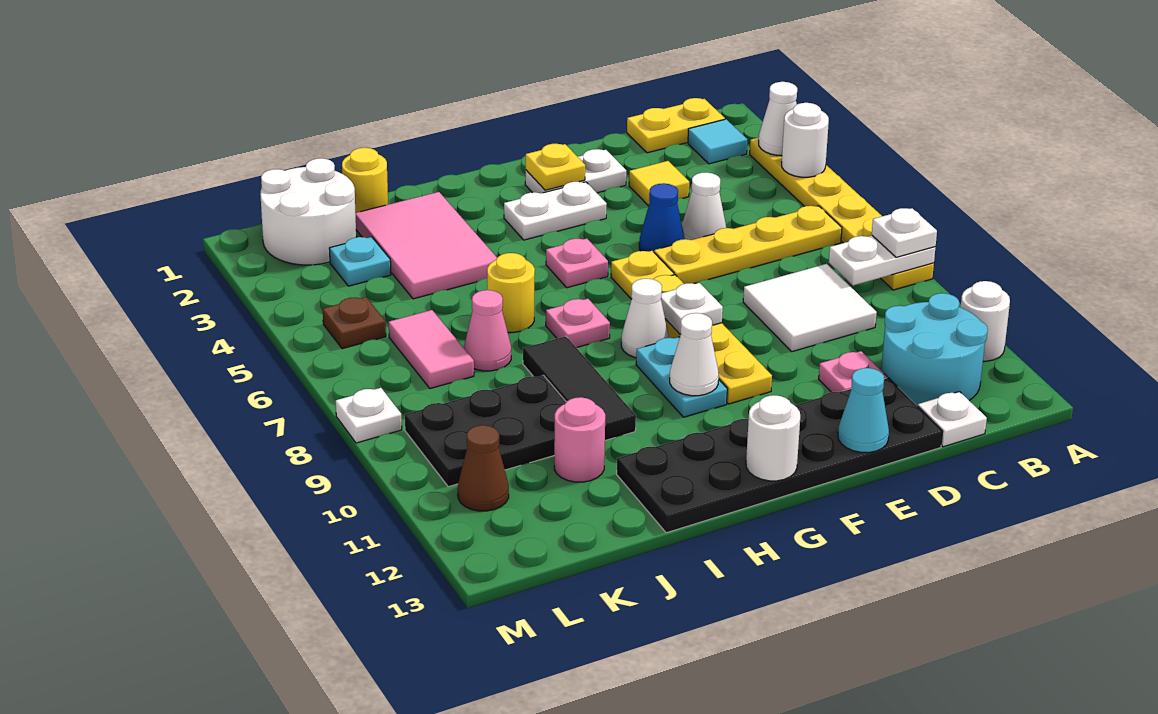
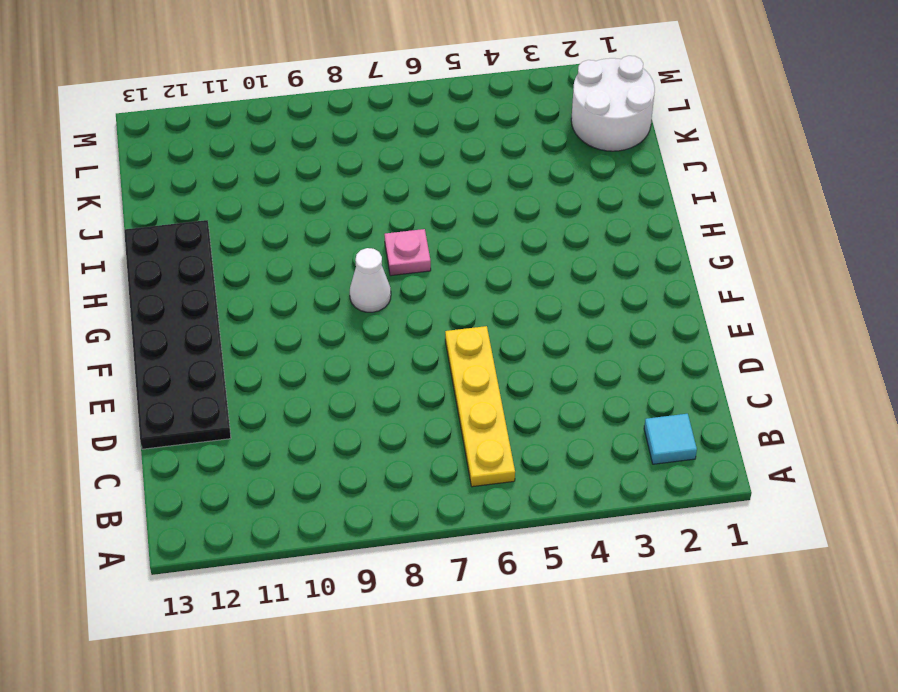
none -> yellow plate A3:A8 level 1
none -> white round brick A11 level 1
none -> yellow plate B1:C1 level 1
none -> cyan round brick B11:C12 level 1

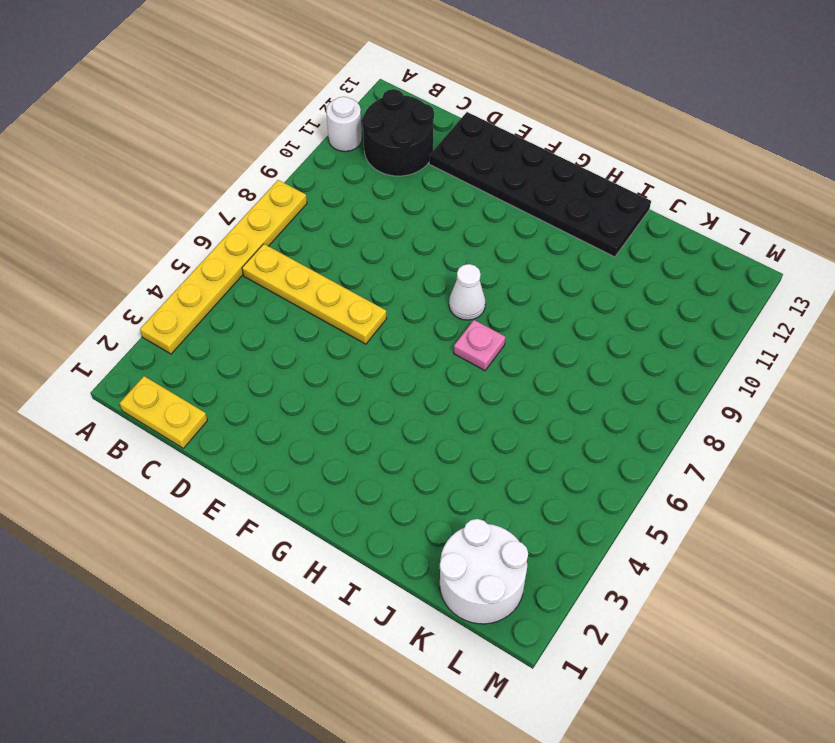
black round brick B11:C12 level 1 -> cyan round brick B11:C12 level 1
none -> cyan tile B2 level 1
none -> white tile C8:D9 level 1
none -> white plate C13 level 1
none -> yellow tile D3 level 1

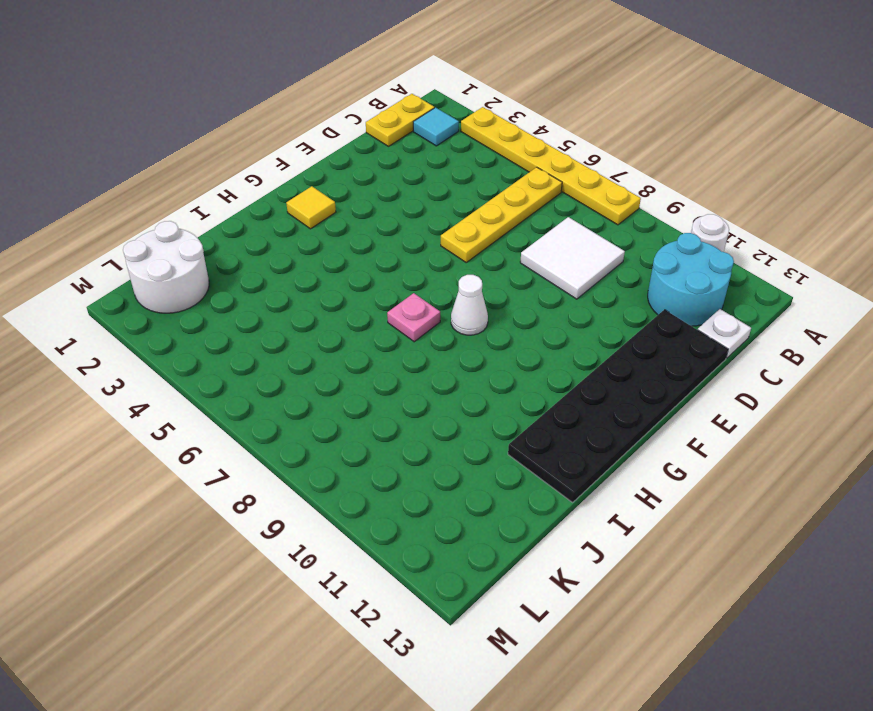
yellow tile G2 level 1 -> yellow tile D3 level 1
none -> white cone D5 level 1
none -> pink plate D11 level 1
none -> white plate E2:F2 level 1
none -> blue cone E5 level 1

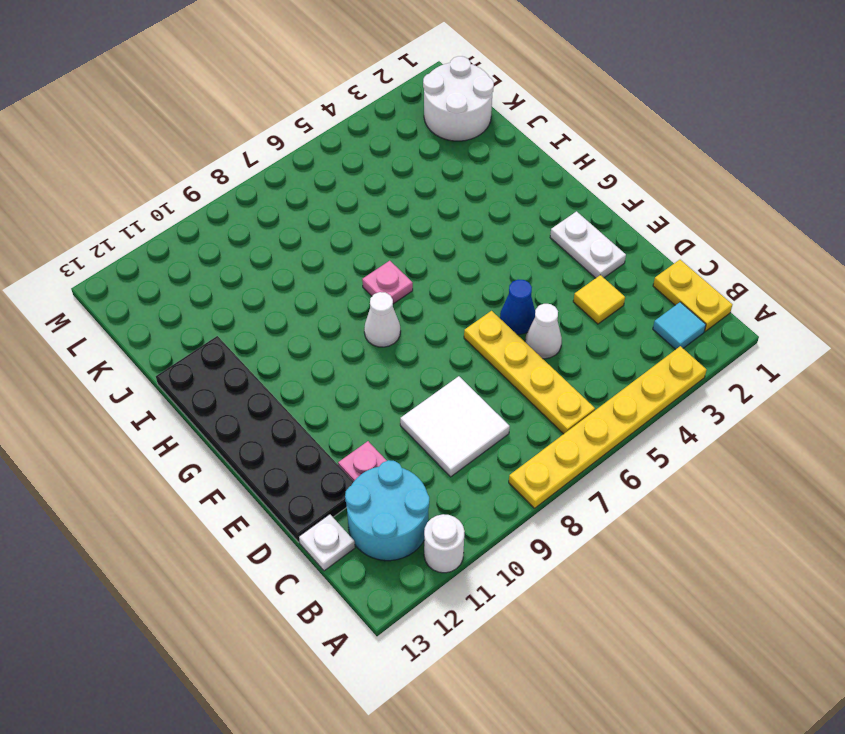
none -> white plate F3:G3 level 1
none -> yellow plate F6 level 1
none -> yellow plate F7:F10 level 1
none -> pink plate G5 level 1

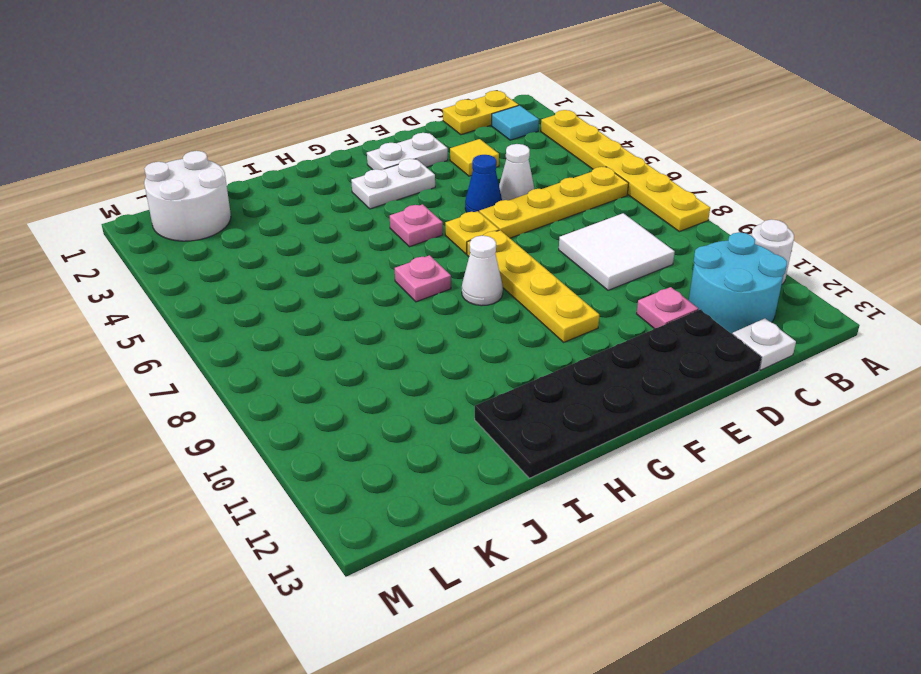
none -> cyan plate G9:G10 level 1
none -> pink tile I2:J4 level 1
none -> yellow round brick I6 level 1
none -> black tile I8:I10 level 1

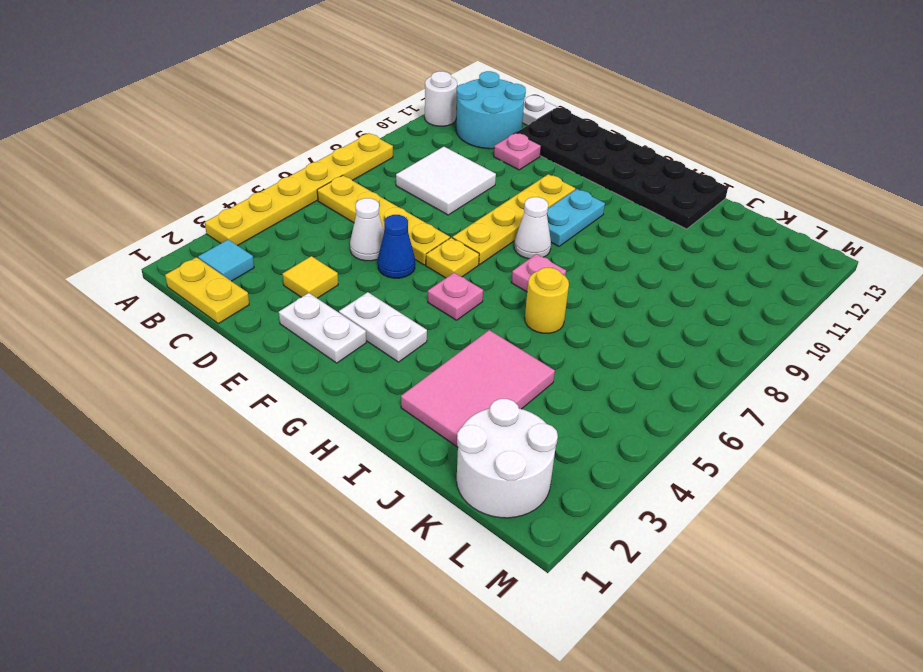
none -> black tile I8:I10 level 1
none -> yellow round brick J1 level 1
none -> pink cone J7 level 1
none -> black plate J9:L10 level 1

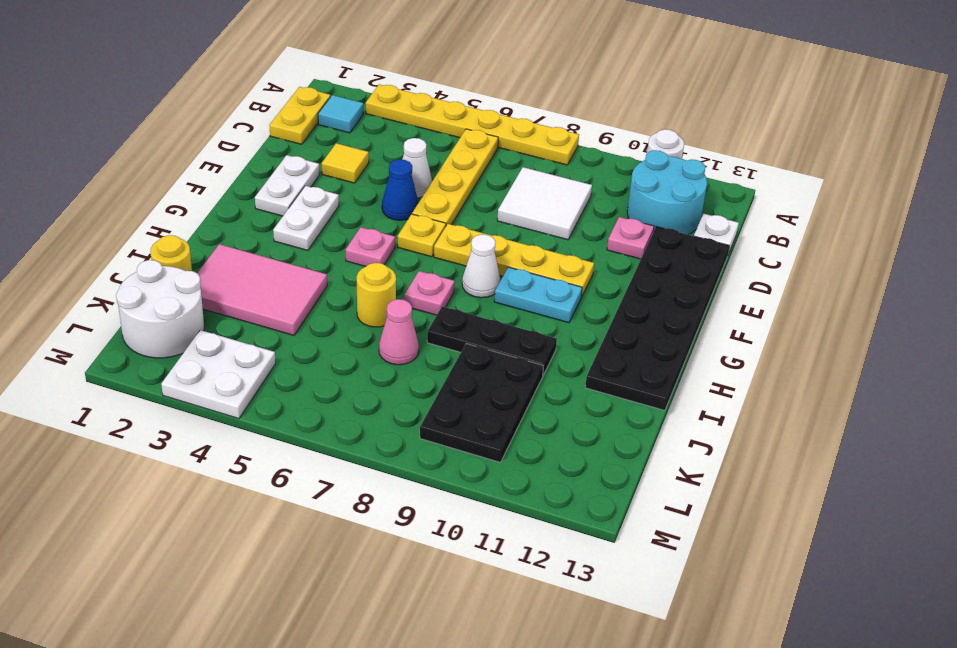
black plate I8:I10 level 1 -> black tile I8:I10 level 1
white plate L3:M4 level 1 -> none
none -> pink round brick J11 level 1
none -> cyan plate K3 level 1
none -> pink tile K6:K7 level 1
none -> brown plate L5 level 1

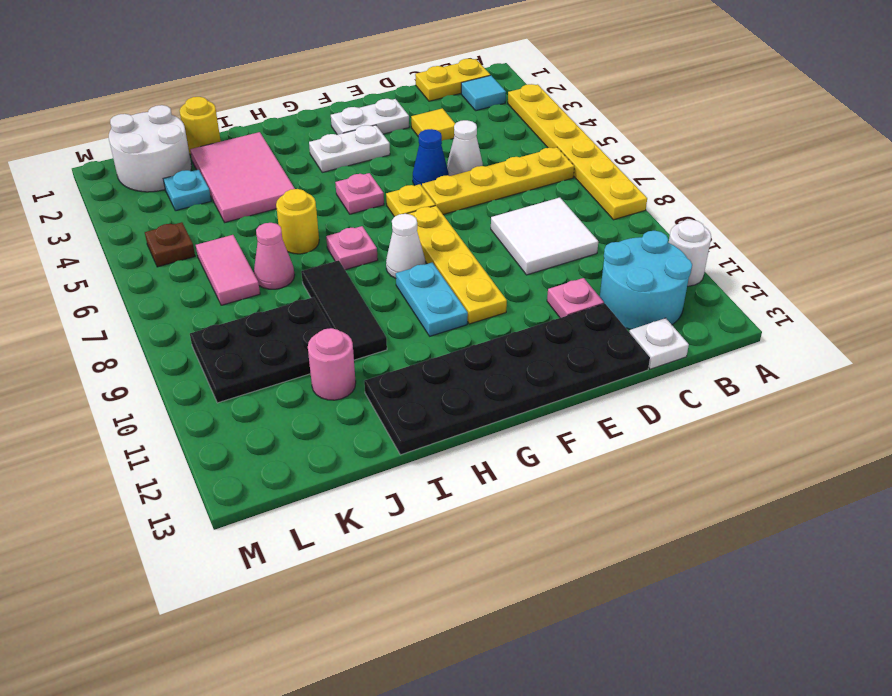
none -> brown cone L11 level 1
none -> white plate M8 level 1
none -> white cone A3 level 2
none -> white round brick A4 level 2

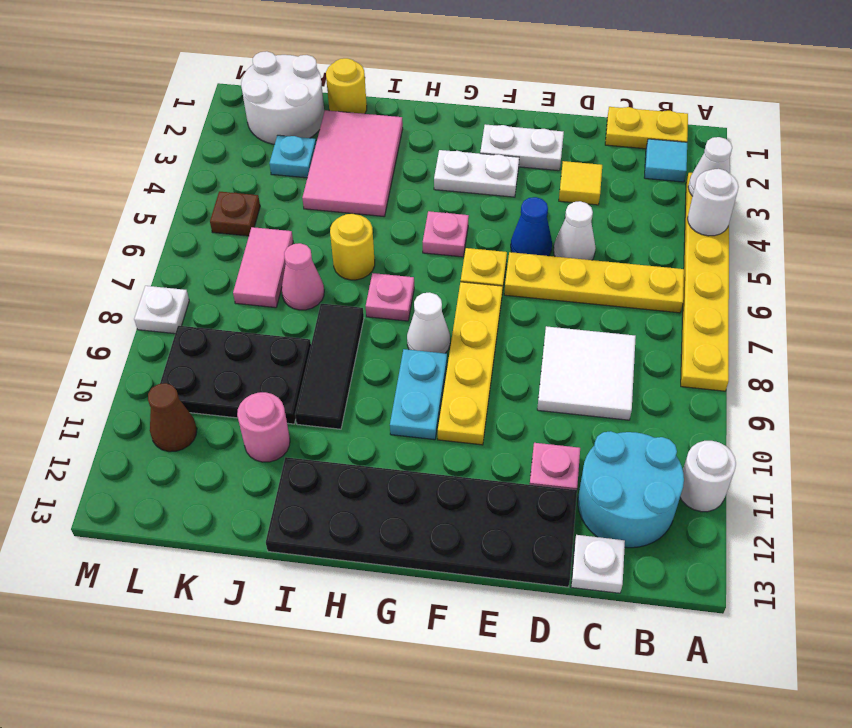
none -> white plate A8:B8 level 2
none -> cyan cone E13 level 2
none -> yellow plate F2 level 2
none -> white plate F8 level 2

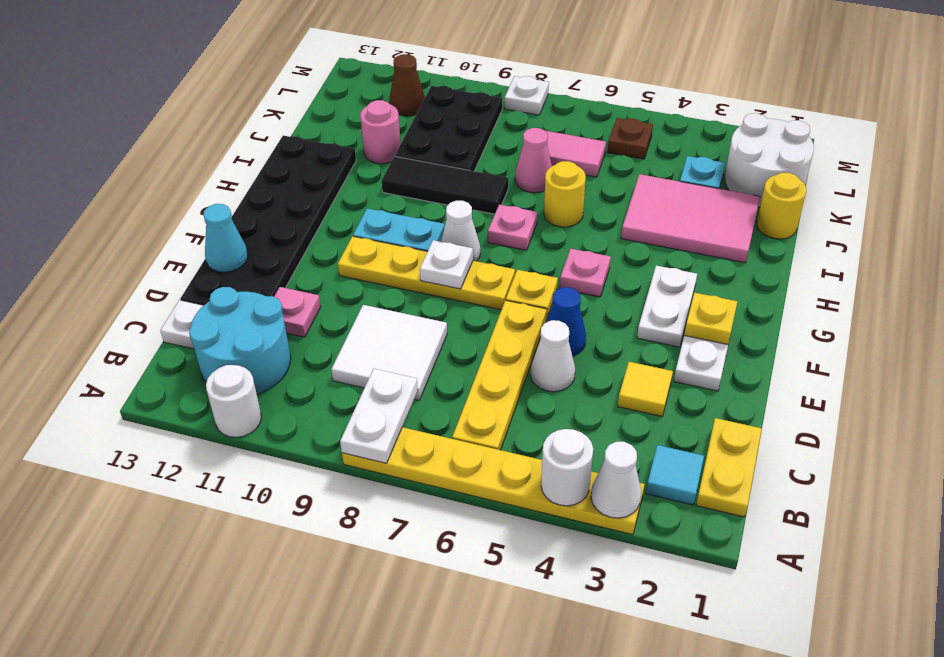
none -> white cone G10 level 2
none -> white round brick G13 level 2
none -> white plate A8 level 3

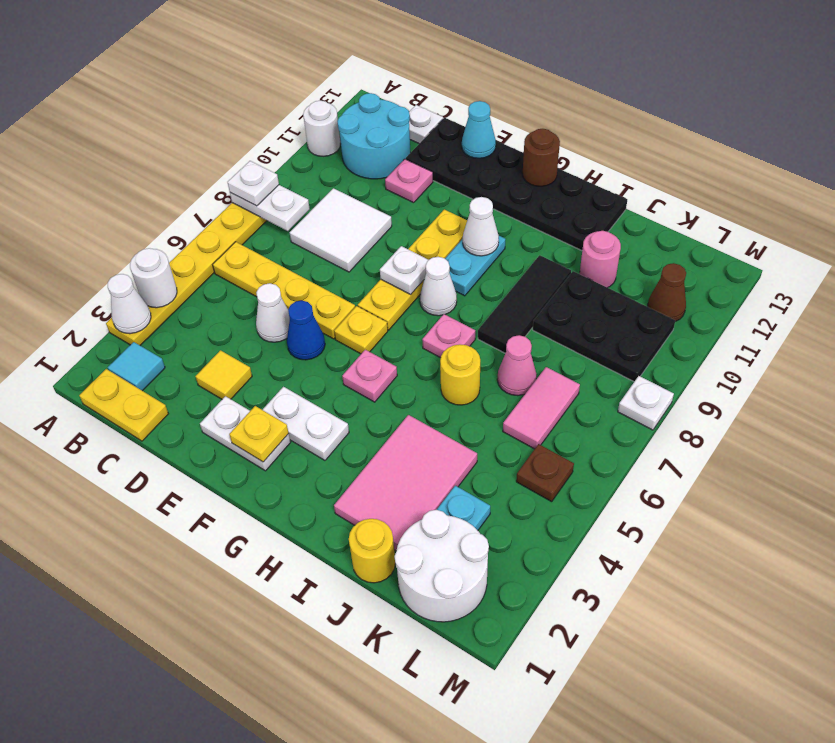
brown round brick G13 level 2 -> white round brick G13 level 2

